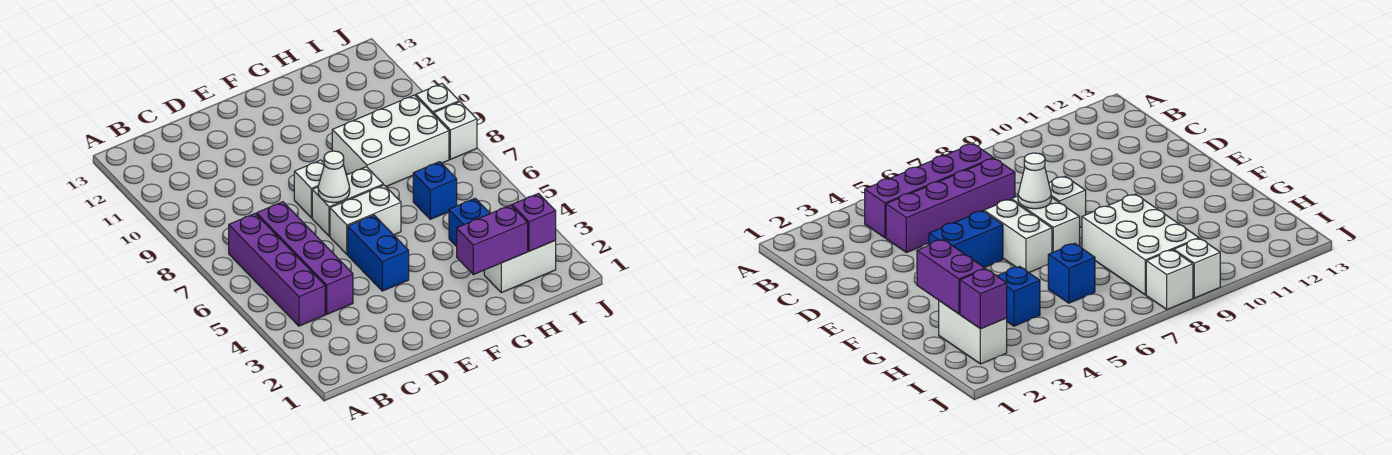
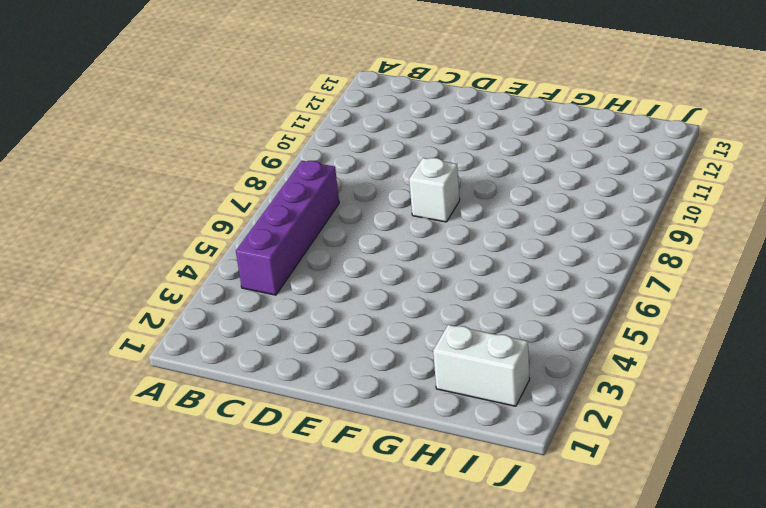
none -> purple brick C4:C7 level 1
none -> blue brick E4:E5 level 1
none -> white brick E6:F6 level 1

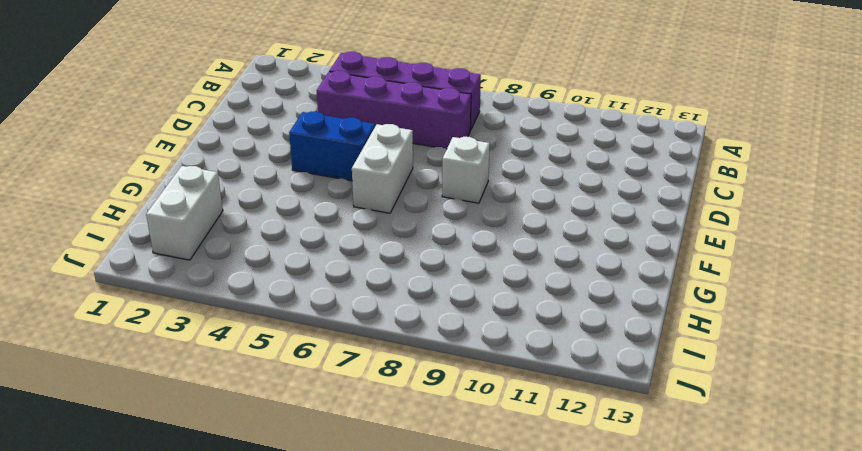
none -> white brick E7:F7 level 1
none -> white brick G8:I9 level 1
none -> blue brick H4 level 1

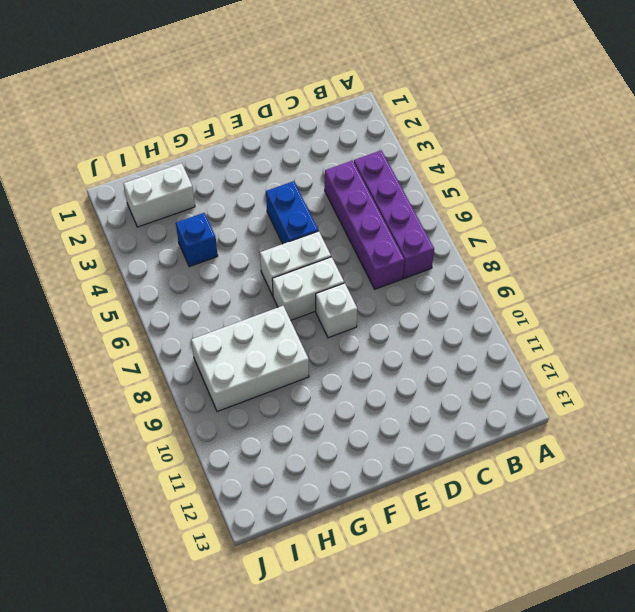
none -> blue brick H6 level 1
none -> white brick J8 level 1
none -> white brick J9 level 1

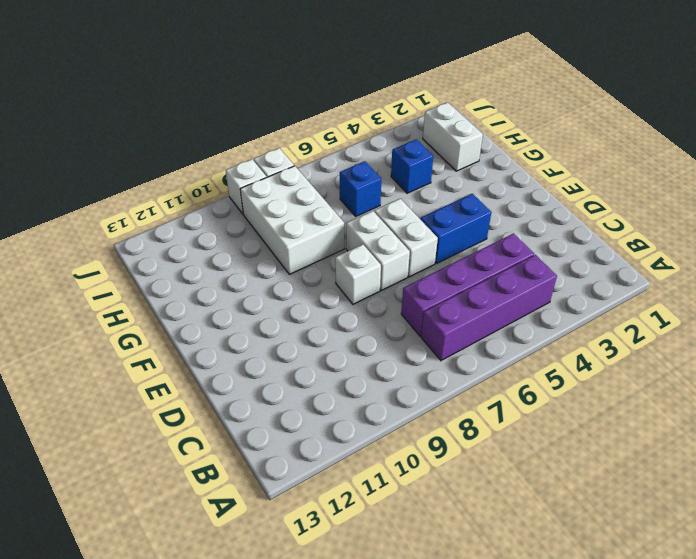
none -> white cone E7 level 2
none -> purple brick G2:H2 level 2
none -> purple brick I2 level 2

